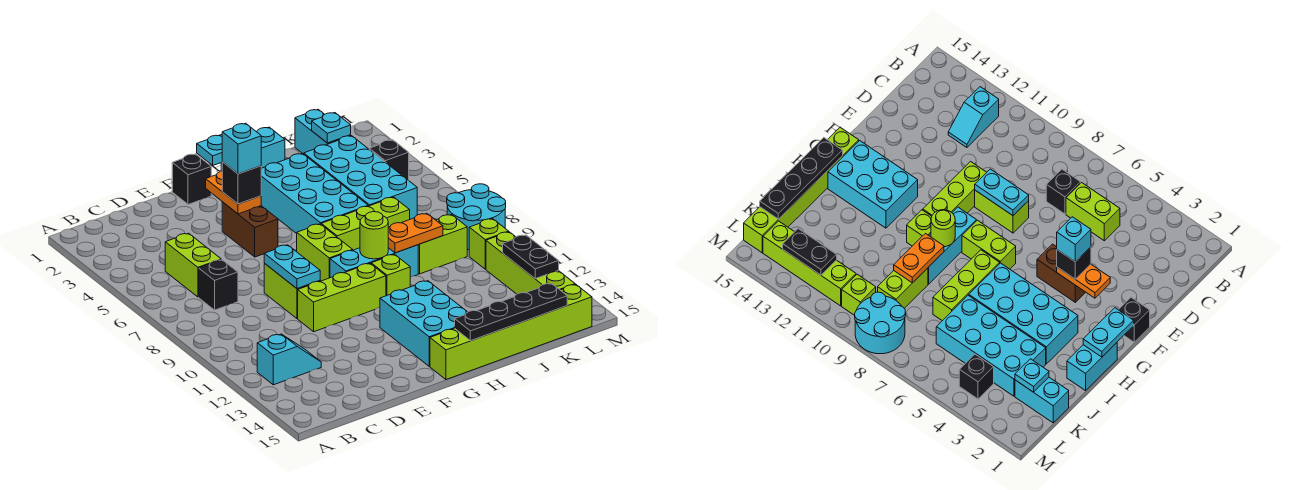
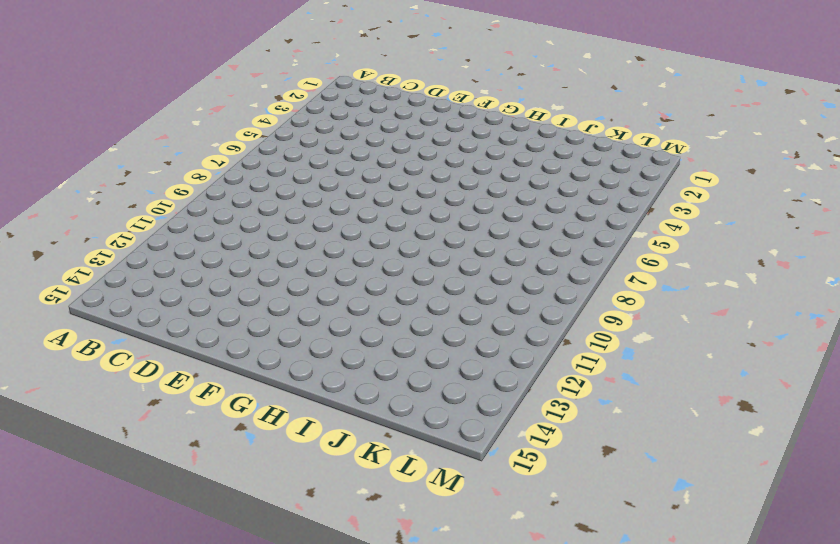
none -> cyan slope B12:C12 level 1 top B
none -> lime brick C5:C6 level 1
none -> black brick C7 level 1
none -> lime brick E8:E9 level 1

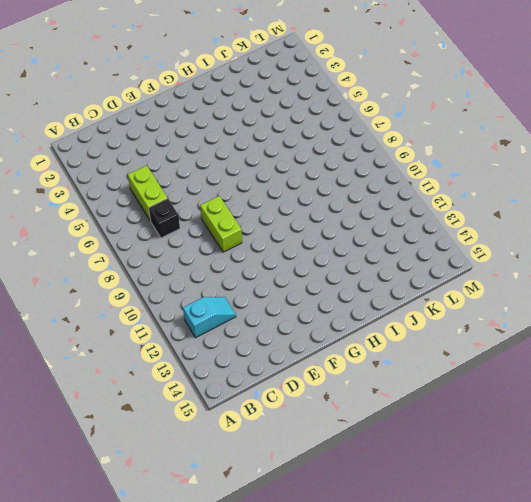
none -> lime brick E10:G10 level 1
none -> black brick F1 level 1
none -> brown brick F4:F5 level 1
none -> lime brick G7:G8 level 1

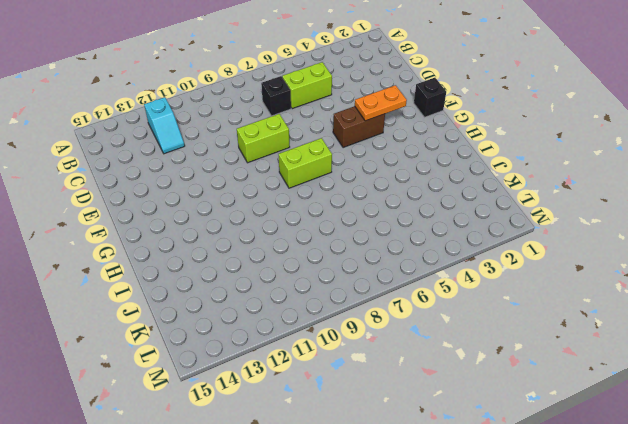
none -> lime brick E10:G10 level 1
none -> cyan brick G9:I9 level 1
none -> cyan brick G12:H14 level 1
none -> lime brick G15:L15 level 1

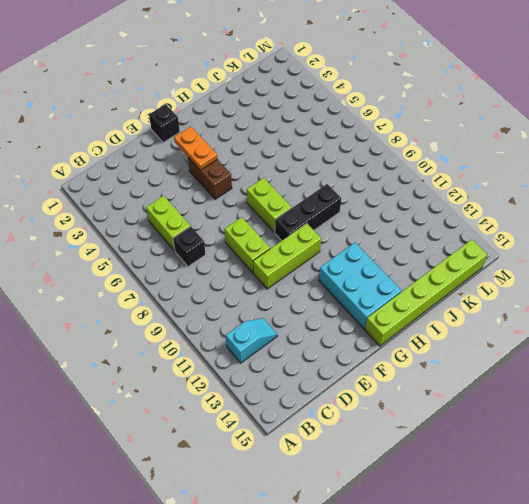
black brick G9:I9 level 1 -> cyan brick G9:I9 level 1
none -> cyan brick H1:I1 level 1
none -> cyan brick H3:I6 level 1
none -> lime brick H7:J7 level 1
none -> lime brick H10 level 1

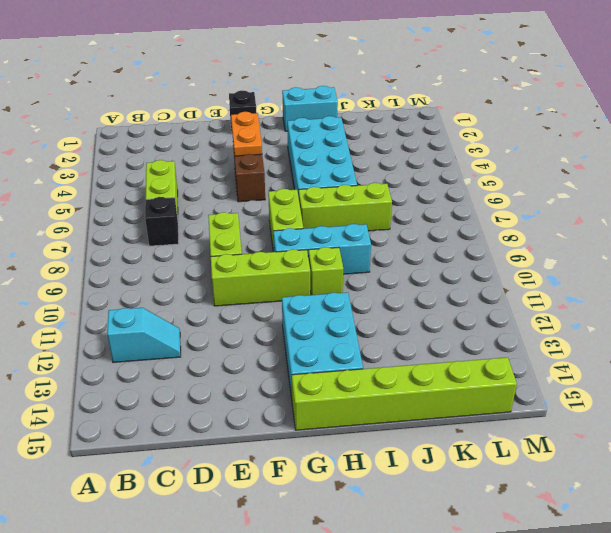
none -> cyan brick J3:K6 level 1
none -> lime brick J9:K9 level 1
none -> cyan brick K1:K2 level 1
none -> black brick L4 level 1

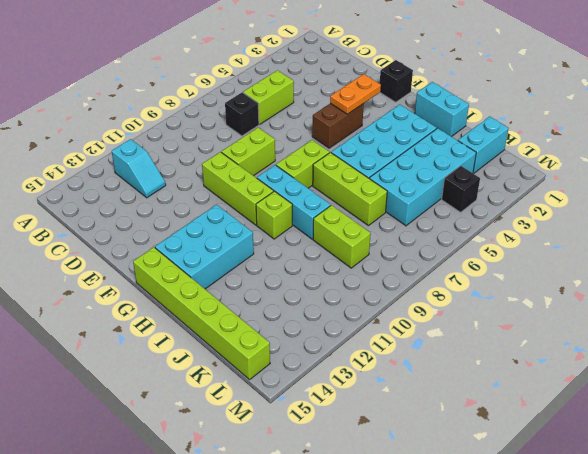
none -> cyan round brick L8:M9 level 1
none -> lime brick L10 level 1
none -> lime brick L11:L14 level 1
none -> cyan plate E8:E9 level 2

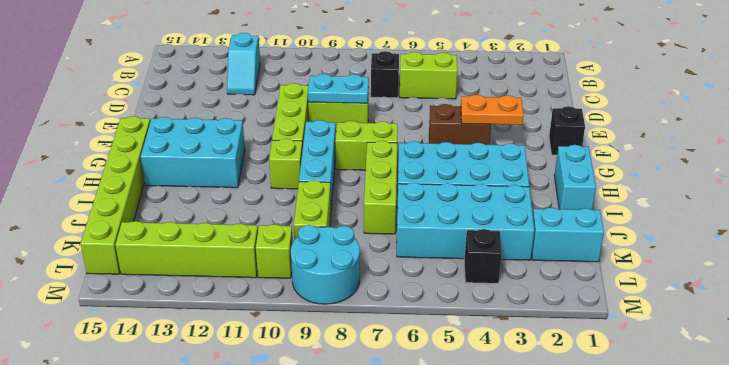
none -> cyan plate G1:H1 level 2
none -> lime round brick H9 level 2
none -> black plate H15:K15 level 2
none -> orange plate I9:J9 level 2

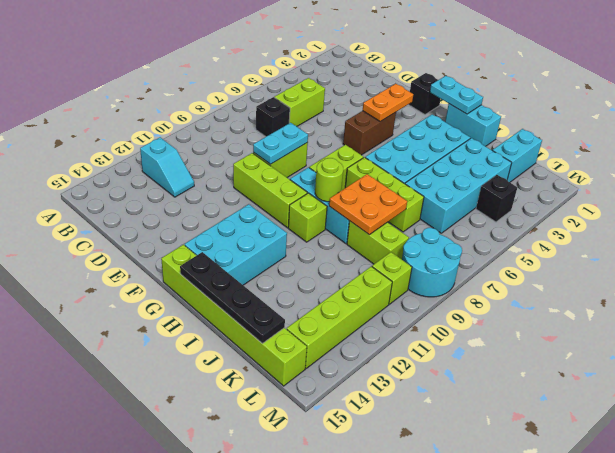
orange plate I8:J9 level 2 -> orange plate I9:J9 level 2
none -> cyan plate K2 level 2
none -> black plate L12:L13 level 2
none -> black brick F4 level 3
none -> cyan brick F4 level 4

